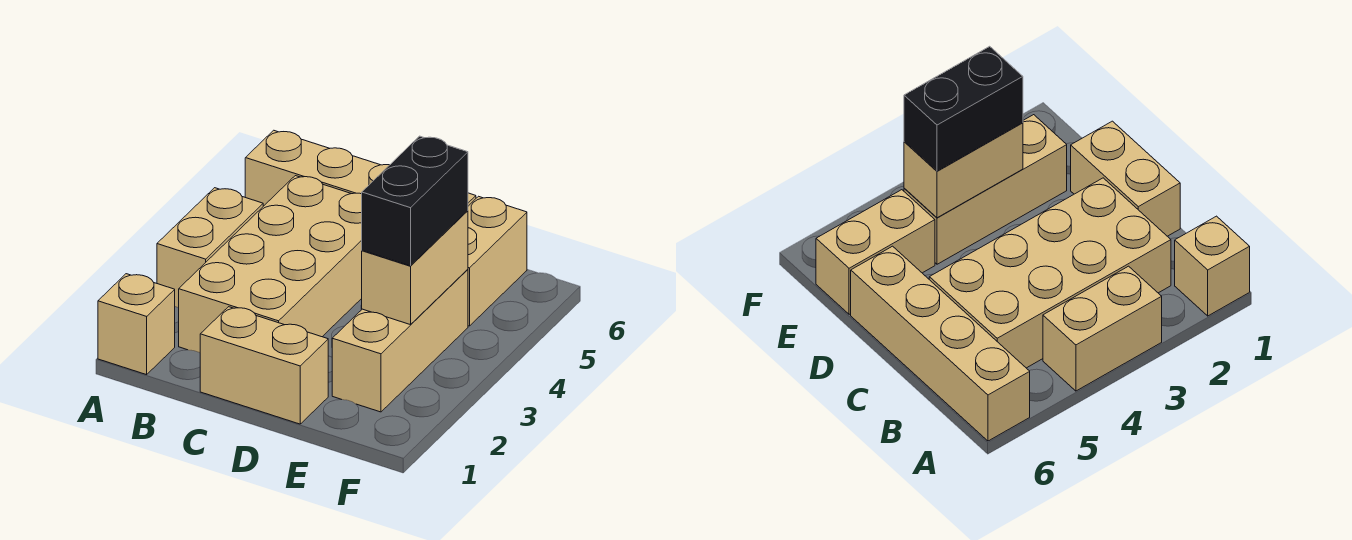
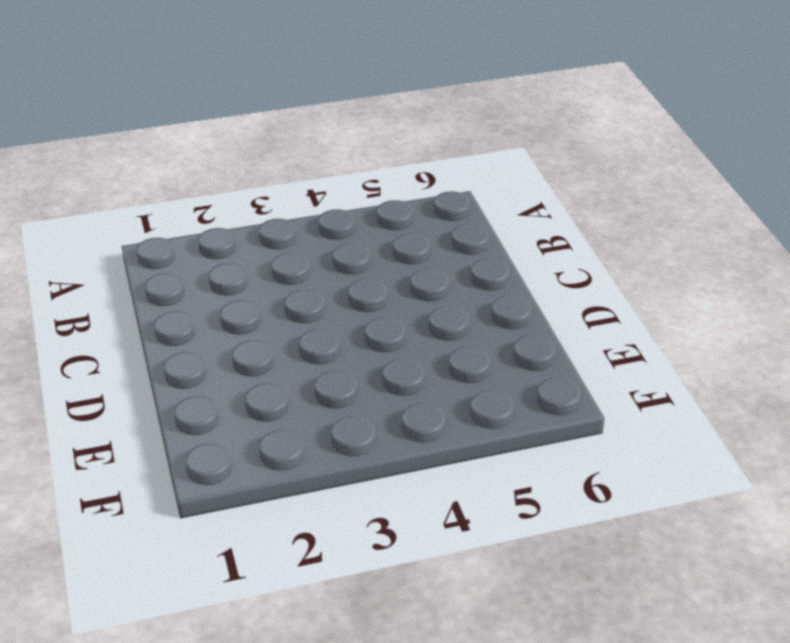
none -> tan brick A1 level 1
none -> tan brick A3:A4 level 1

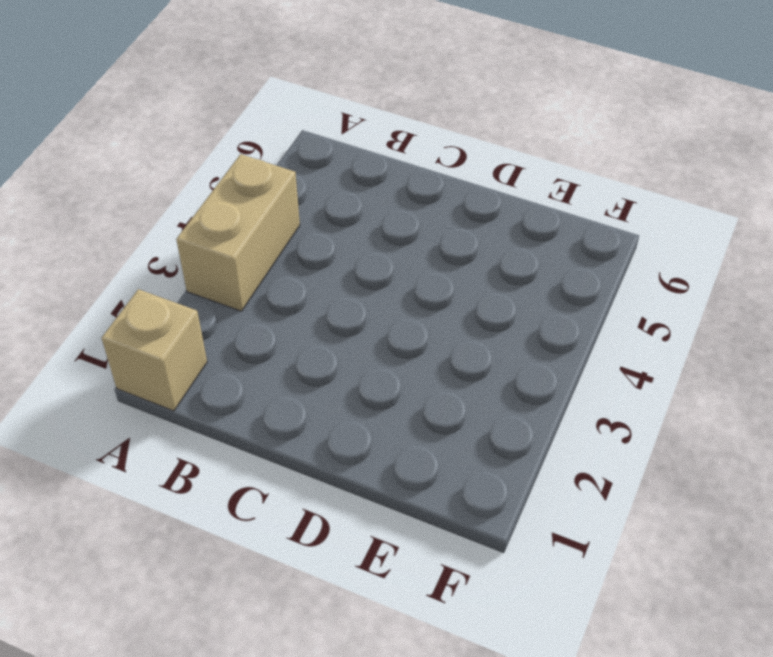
none -> tan brick A6:D6 level 1
none -> tan brick B2:C5 level 1

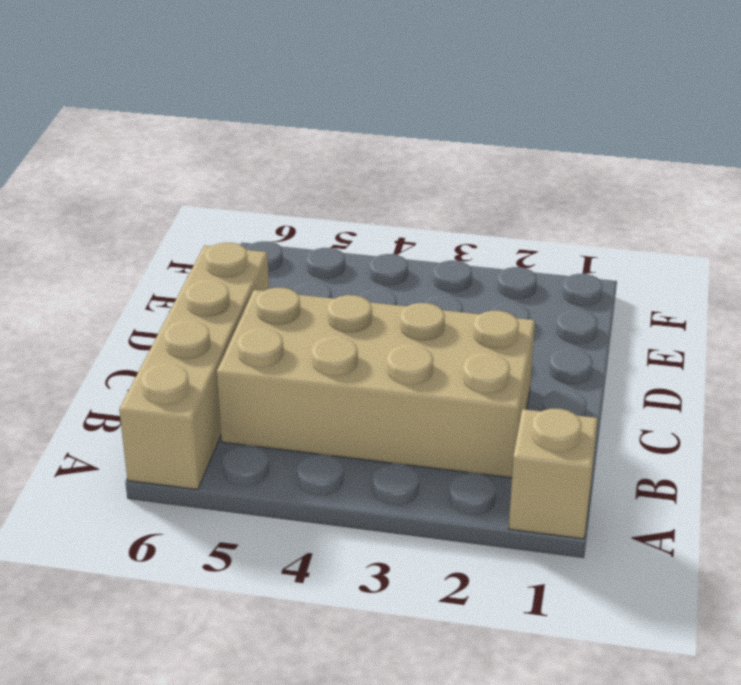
none -> tan brick A3:A4 level 1
none -> tan brick C1:D1 level 1

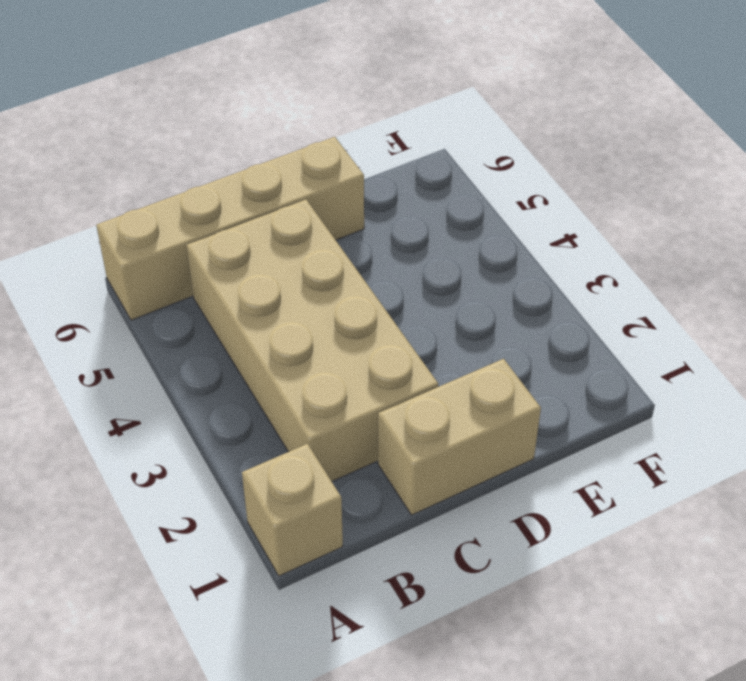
none -> tan brick A3:A4 level 1
none -> tan brick E2:E4 level 1

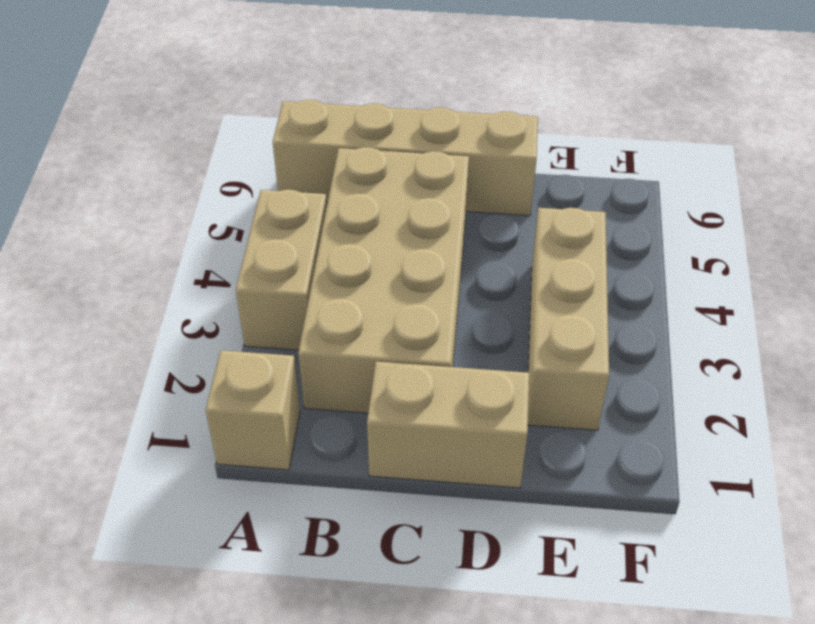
none -> tan brick E5:E6 level 1
none -> tan brick E3:E4 level 2

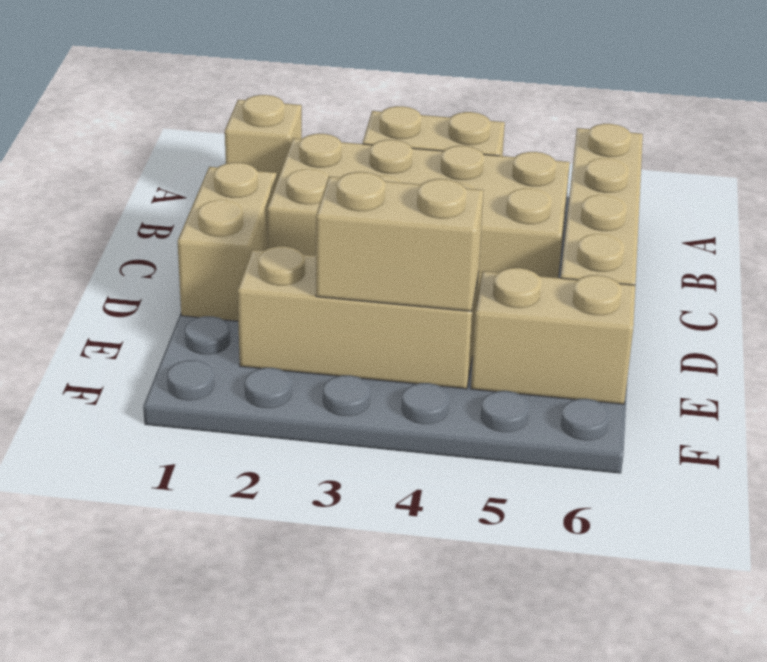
none -> black brick E3:E4 level 3

